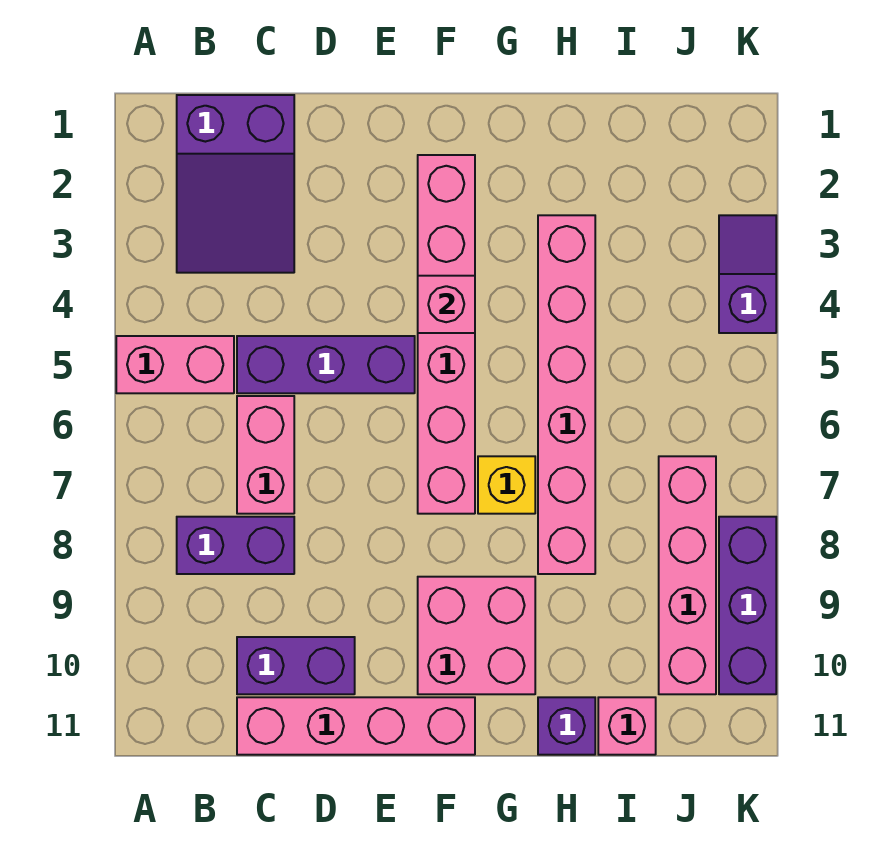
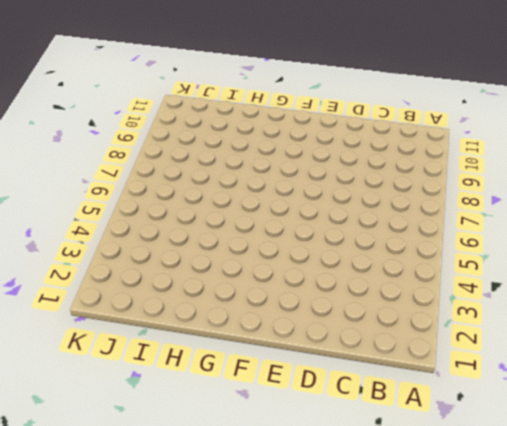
none -> pink brick A5:B5 level 1
none -> purple slope B1:C3 level 1 top 1
none -> purple brick B8:C8 level 1

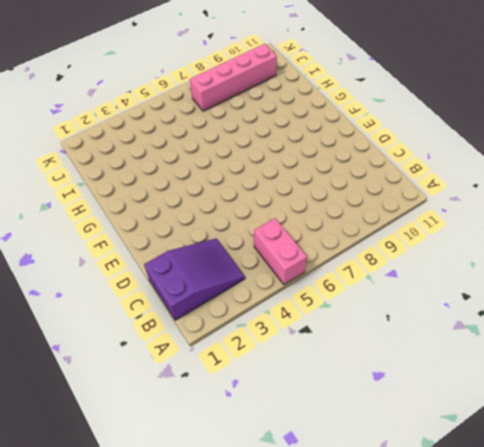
none -> purple brick B8:C8 level 1
none -> purple brick C5:E5 level 1
none -> pink brick C6:C7 level 1

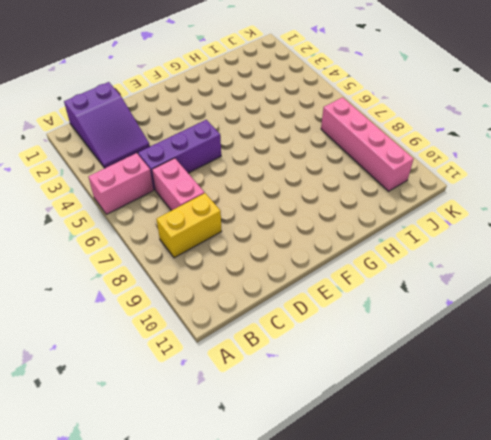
yellow brick B8:C8 level 1 -> purple brick B8:C8 level 1
none -> purple brick C10:D10 level 1
none -> pink brick C11:F11 level 1
none -> pink brick F2:F7 level 1

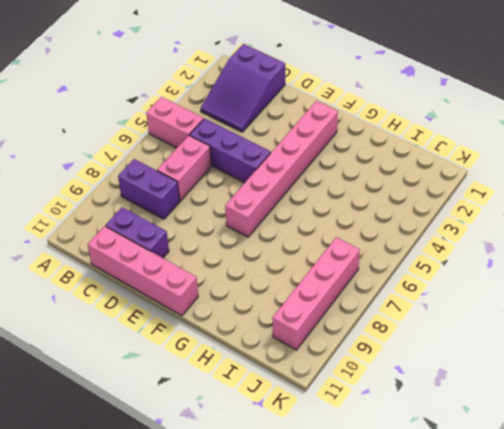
none -> pink brick F9:G10 level 1
none -> yellow brick G7 level 1
none -> pink brick H3:H8 level 1

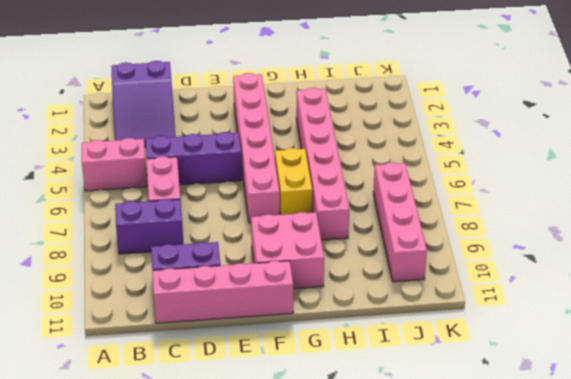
yellow brick G6:G7 level 1 -> yellow brick G7 level 1
none -> purple brick H11 level 1
none -> pink brick I11 level 1
none -> purple slope K3:K4 level 1 top 4

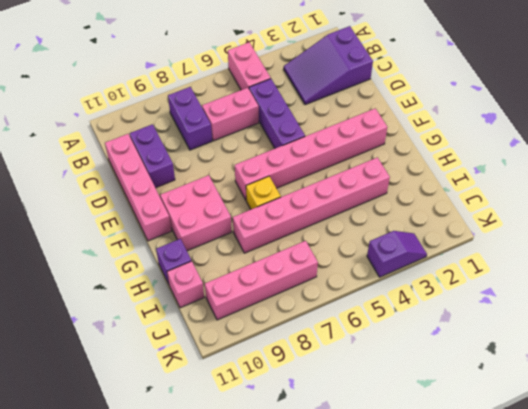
none -> purple brick K8:K10 level 1
none -> pink brick F4 level 2

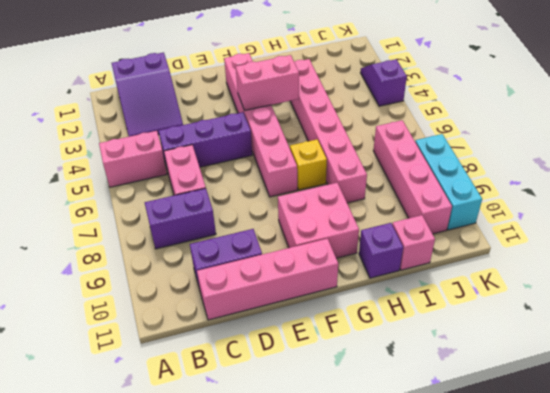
pink brick F4:G4 level 2 -> pink brick F4 level 2
cyan brick K8:K10 level 1 -> purple brick K8:K10 level 1

